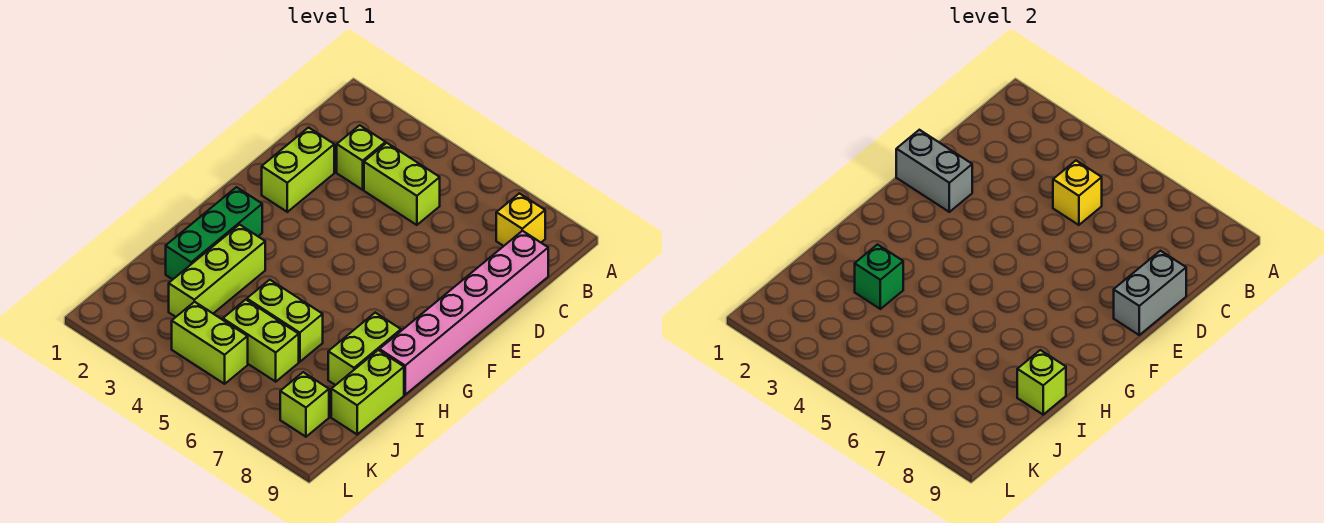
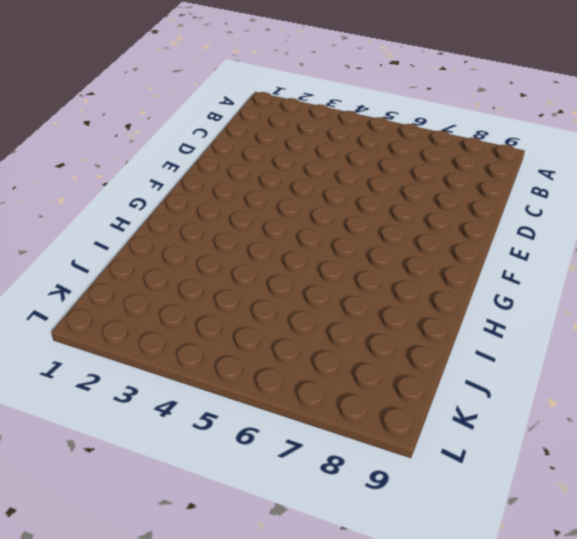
none -> yellow brick B8 level 1
none -> lime brick C3 level 1
none -> lime brick C4:C5 level 1

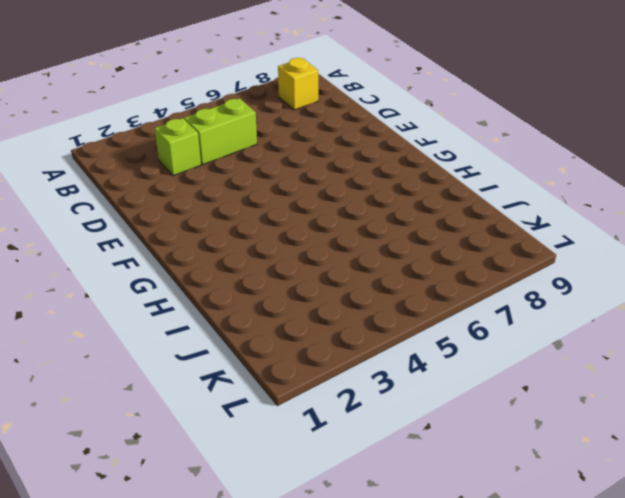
none -> pink brick C9:H9 level 1
none -> lime brick D2:E2 level 1
none -> green brick G2:I2 level 1

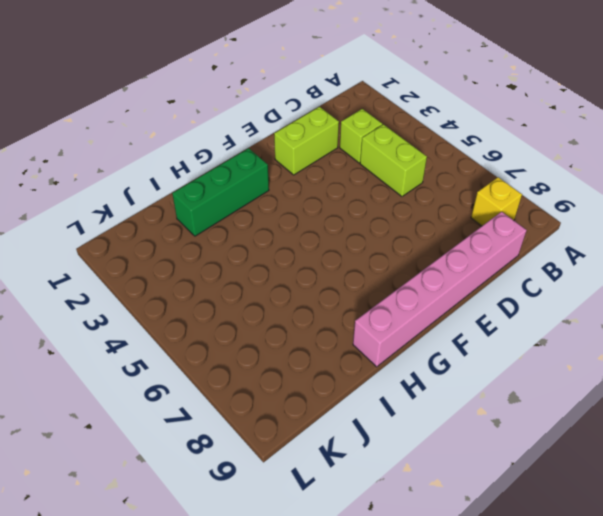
none -> lime brick H3:J3 level 1
none -> lime brick H8:I8 level 1
none -> lime brick I5:I6 level 1

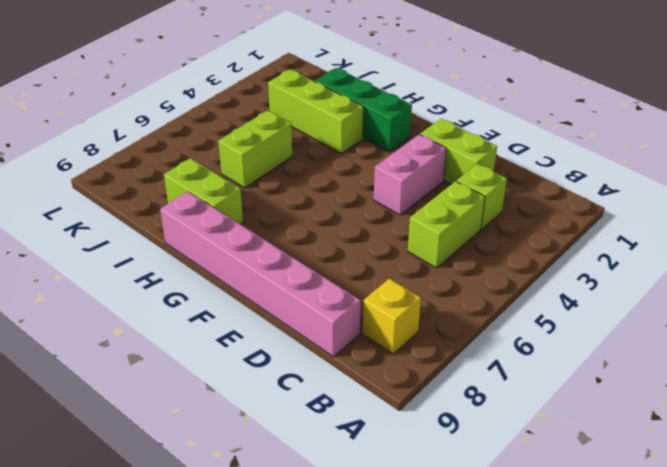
pink brick E3:E4 level 1 -> none
none -> lime brick I9:J9 level 1
none -> lime brick J5:J6 level 1
none -> lime brick K4:K5 level 1

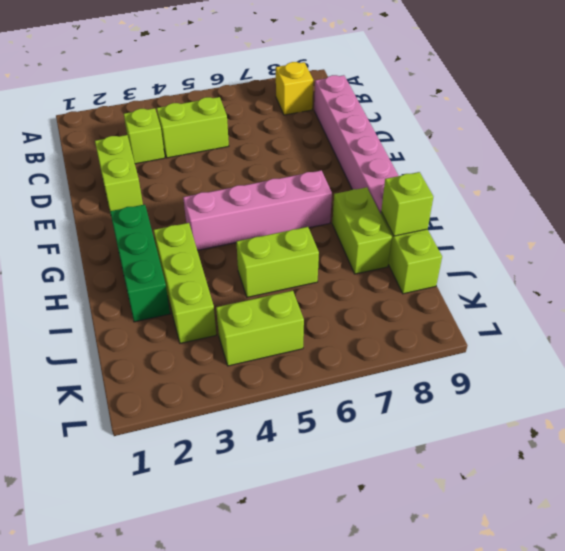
pink brick G4:G7 level 1 -> none
none -> lime brick J5:J6 level 1
none -> lime brick K8 level 1
none -> yellow brick C5 level 2

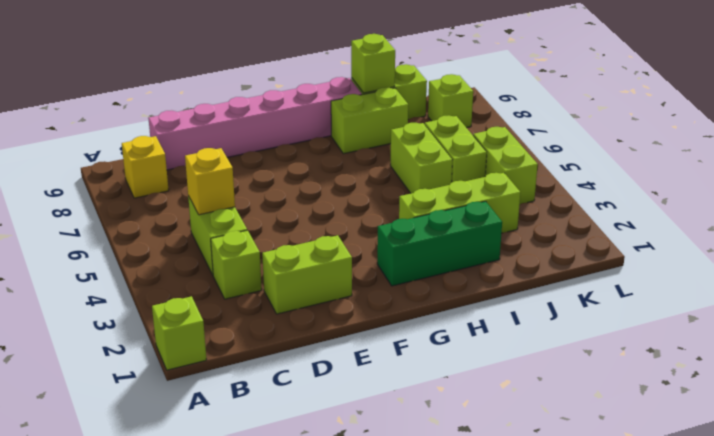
lime brick A1 level 1 -> none
none -> grey brick D9:E9 level 2
none -> grey brick E1:E2 level 2
none -> green brick I3 level 2

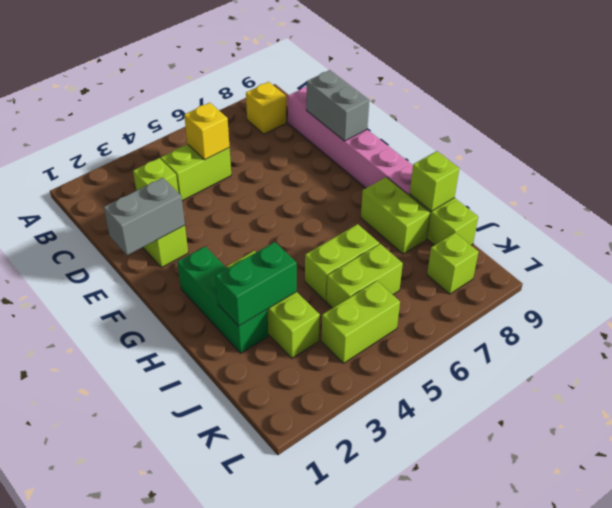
green brick I2:I3 level 2 -> green brick I3 level 2

